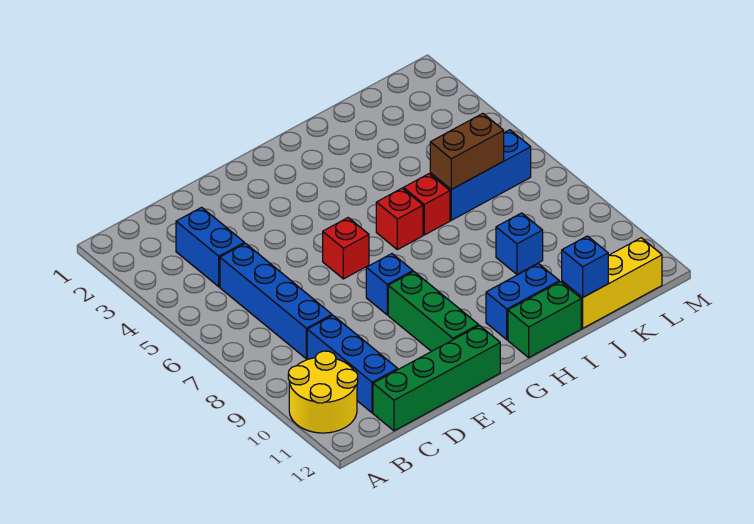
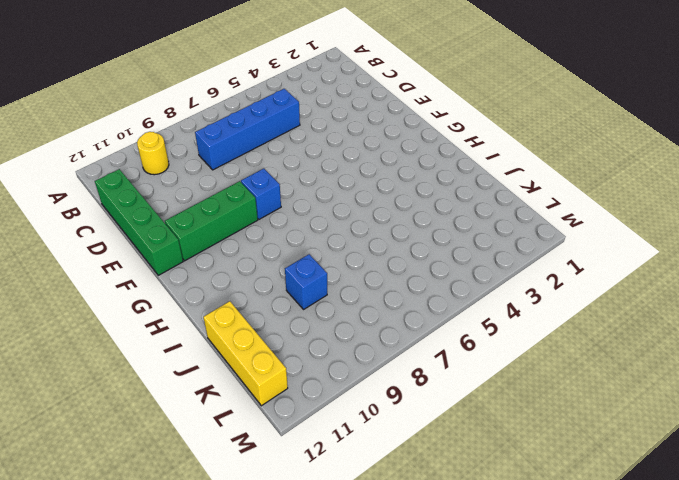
yellow round brick B10 level 1 -> yellow round brick A10:B11 level 1
none -> blue brick C3:C4 level 1
none -> blue brick C9:C11 level 1
none -> red brick F6 level 1

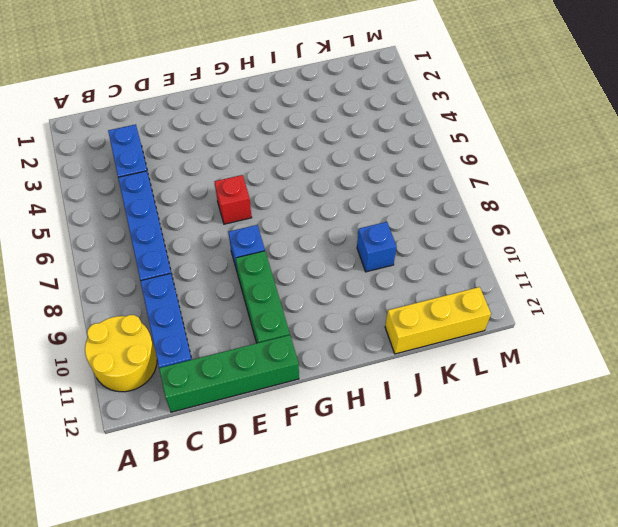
none -> red brick H6 level 1
none -> blue brick H11:I11 level 1
none -> green brick H12:I12 level 1

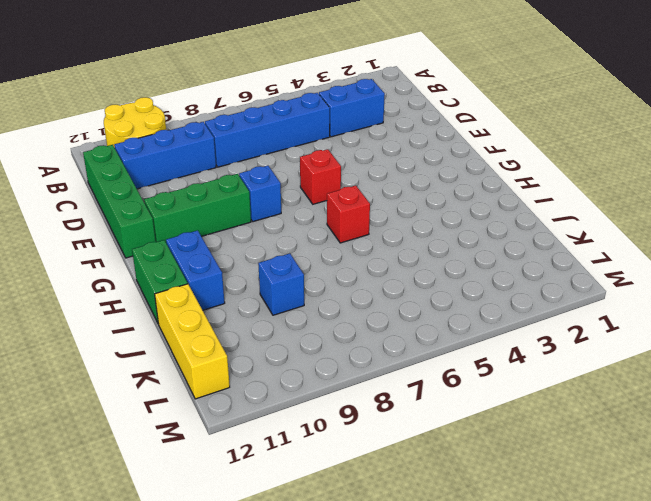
none -> red brick I6 level 1
none -> blue brick J6:L6 level 1
none -> brown brick J6:K6 level 2

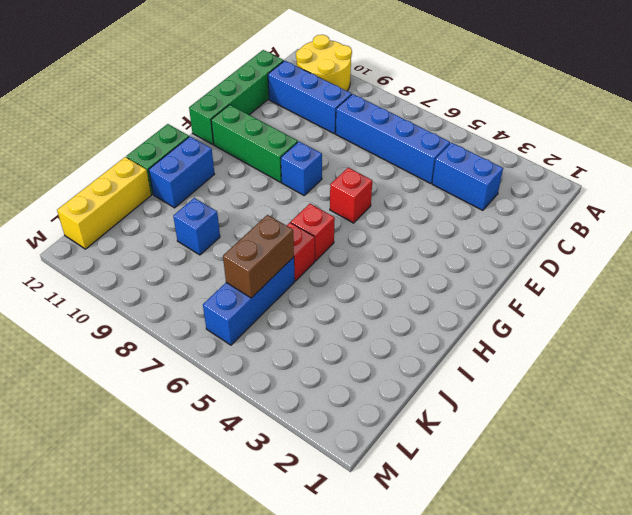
none -> blue brick J12 level 2

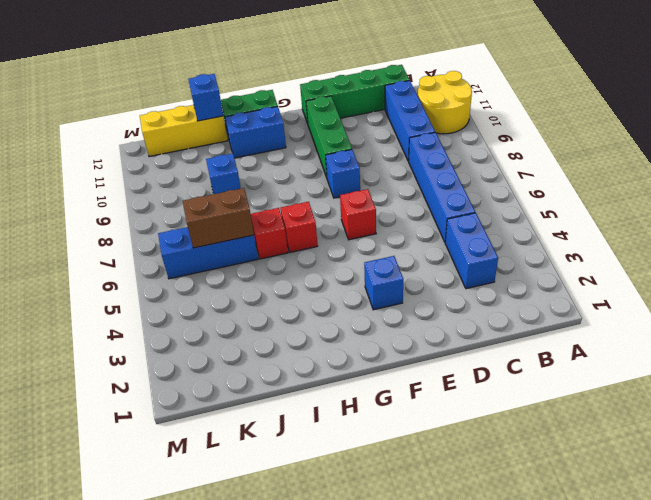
blue brick F3 level 1 -> none

